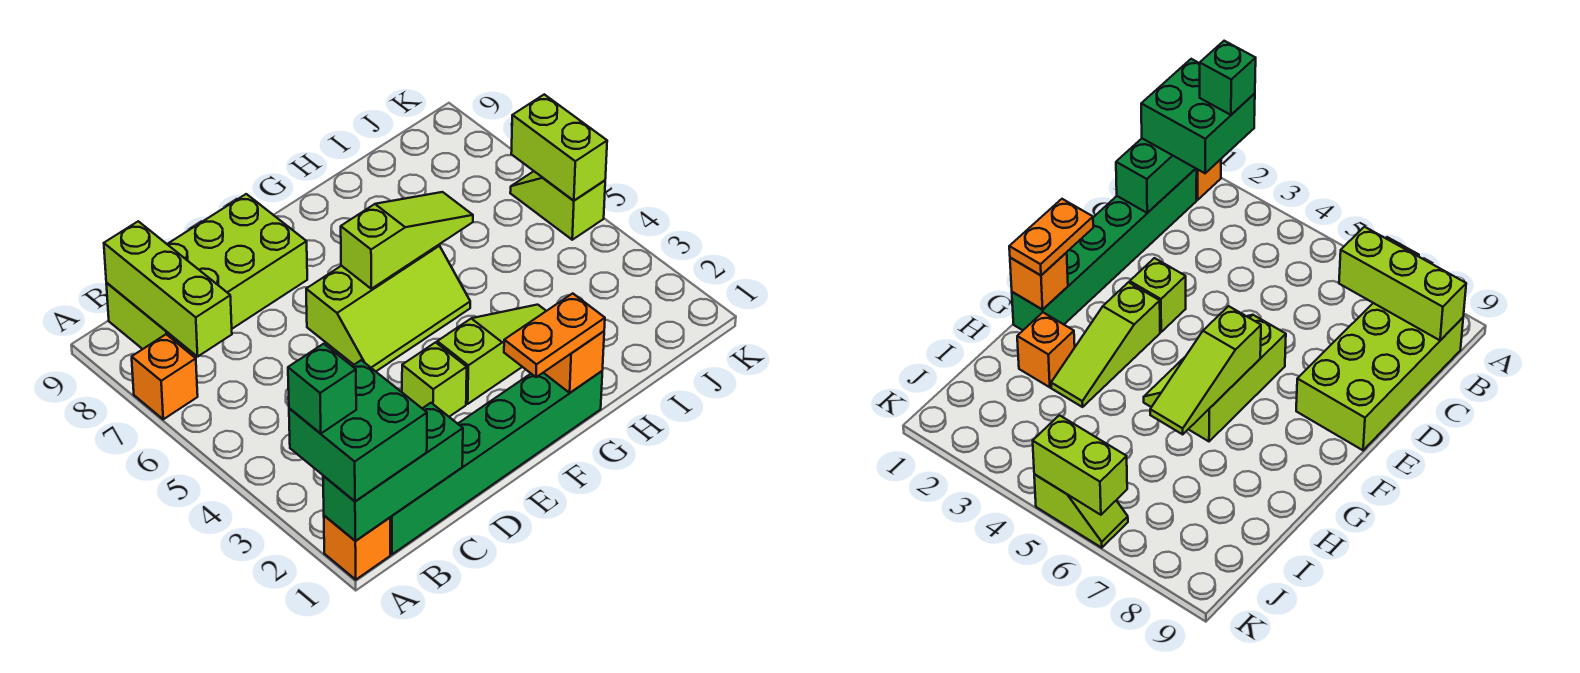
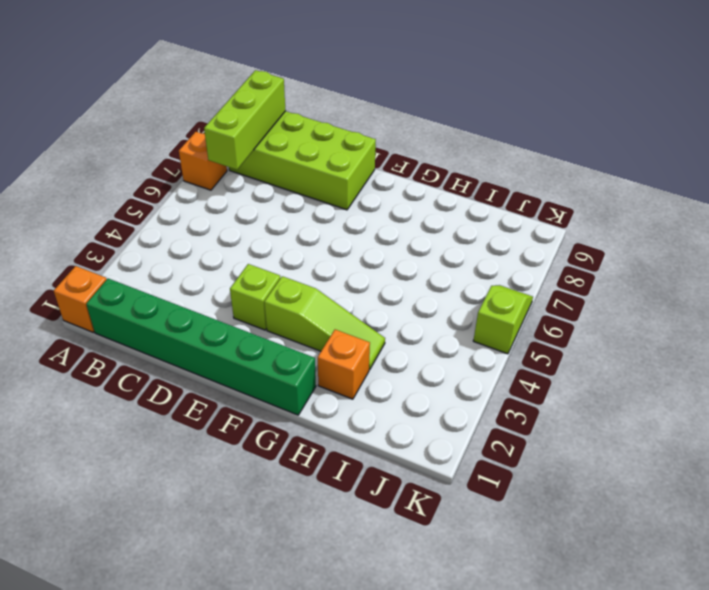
none -> lime slope E5:G6 level 1 top 6
none -> green brick A1:C1 level 2
none -> lime slope F6:H6 level 2 top F

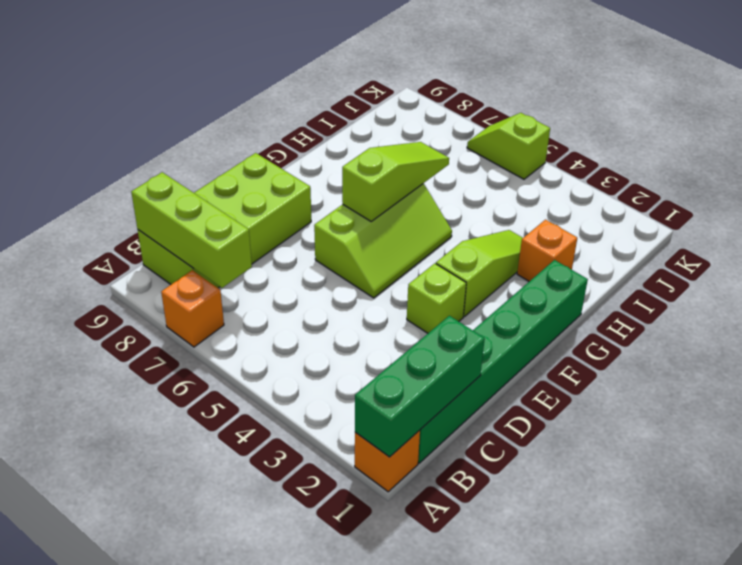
none -> orange brick G1 level 2
none -> lime brick K5:K6 level 2
none -> green brick A1:B2 level 3

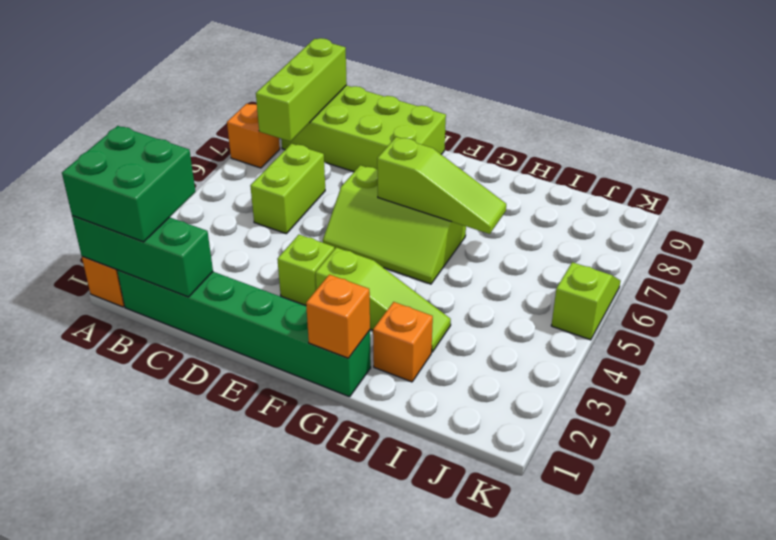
lime brick C5:C6 level 1 -> lime brick K5:K6 level 2
none -> orange plate F1:G1 level 3
none -> green brick A2 level 4

